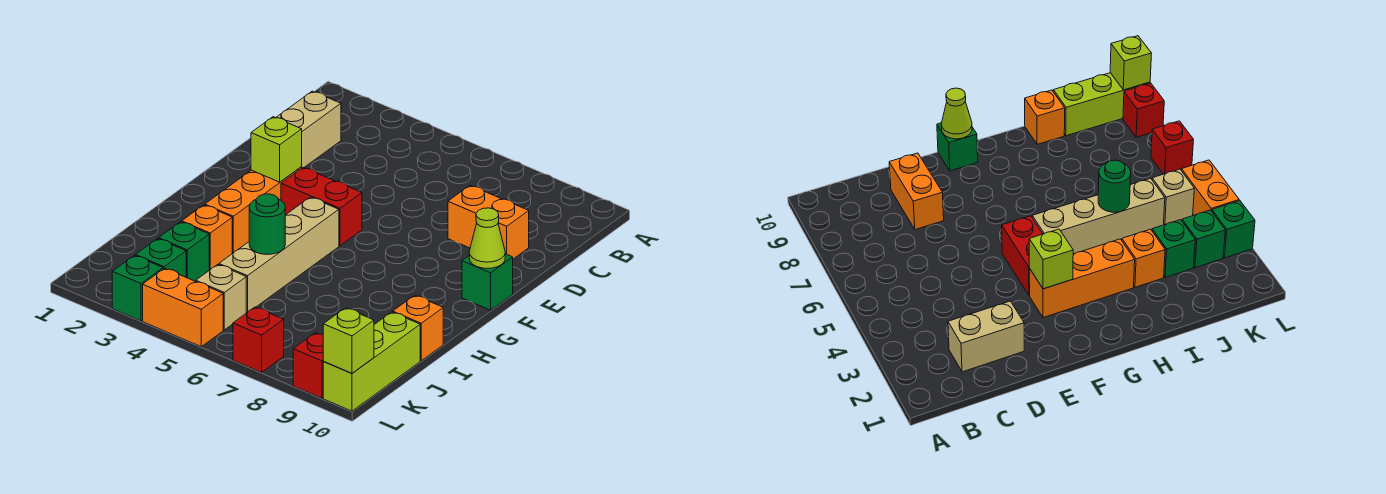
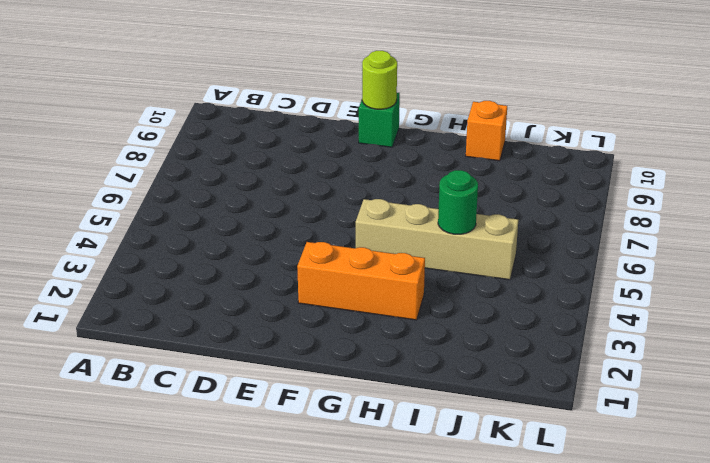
lime round brick F10 level 2 -> lime cone F10 level 2
none -> tan brick C2:D2 level 1
none -> orange brick D8:D9 level 1
none -> red brick F4:F5 level 1

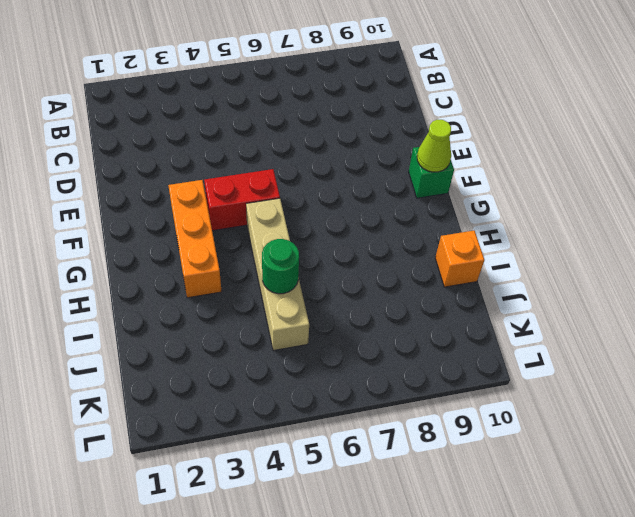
none -> tan brick C2:D2 level 1
none -> orange brick D8:D9 level 1
none -> orange brick I3 level 1

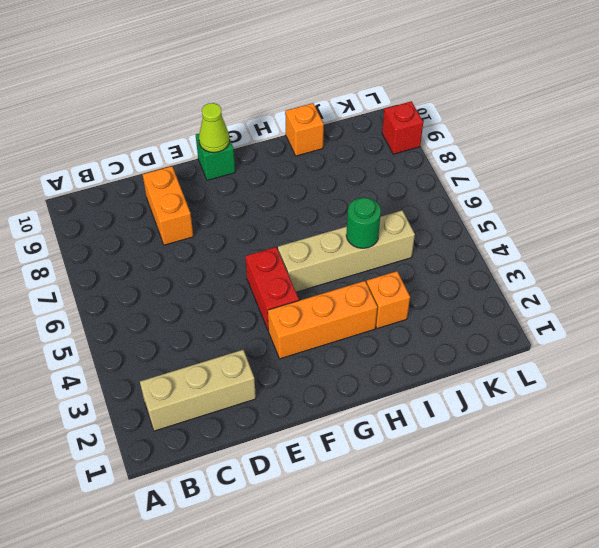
tan brick B2:D2 level 1 -> tan brick C2:D2 level 1
none -> green brick J3 level 1
none -> lime brick J10:L10 level 1
none -> green brick K3 level 1

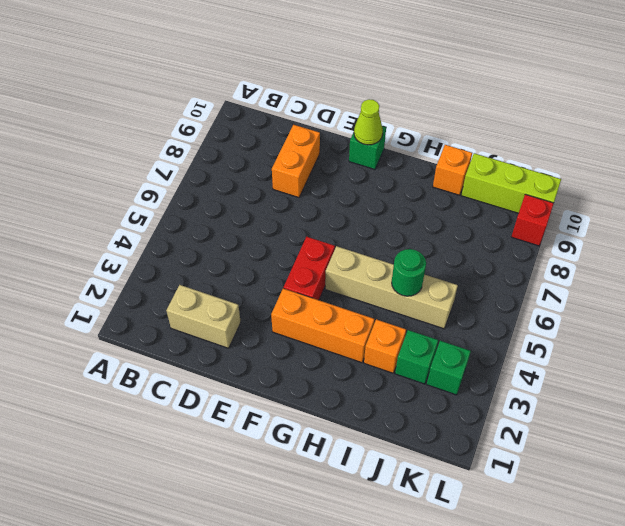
none -> tan brick K5 level 1
none -> green brick L3 level 1
none -> orange brick L4:L5 level 1

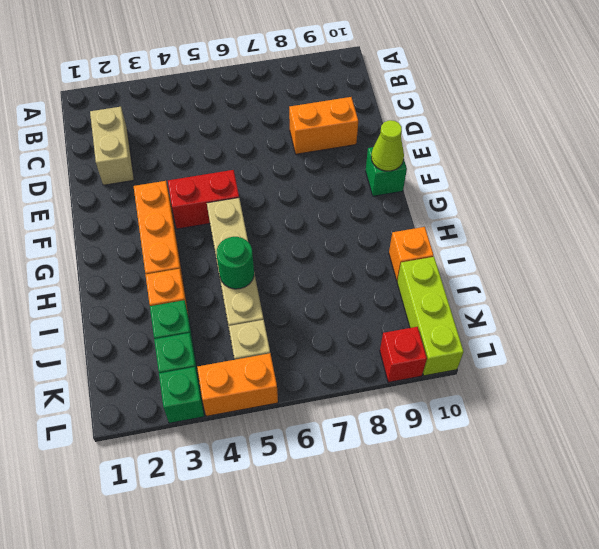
none -> red brick L7 level 1
none -> lime brick F3 level 2
none -> lime brick L10 level 2

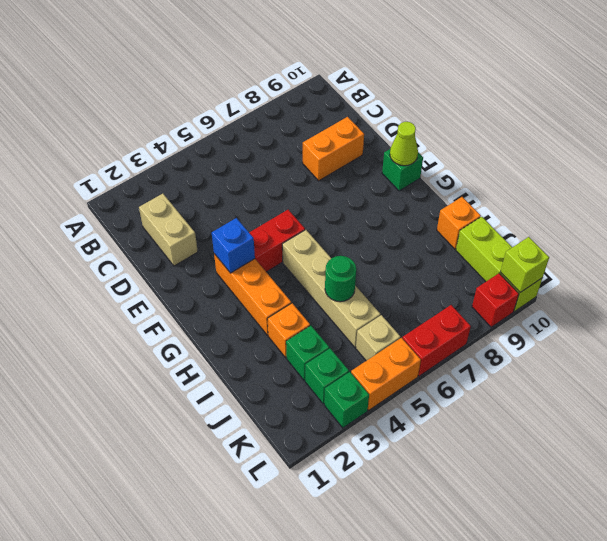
blue brick F3 level 2 -> lime brick F3 level 2
red brick L6:L7 level 1 -> red brick L7 level 1

